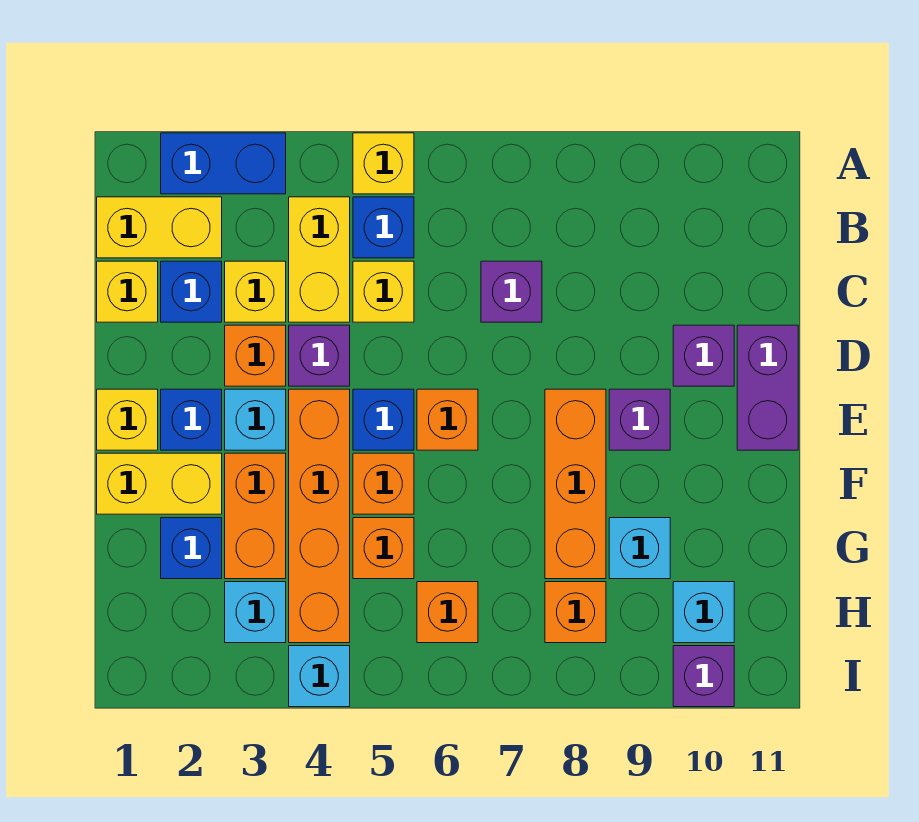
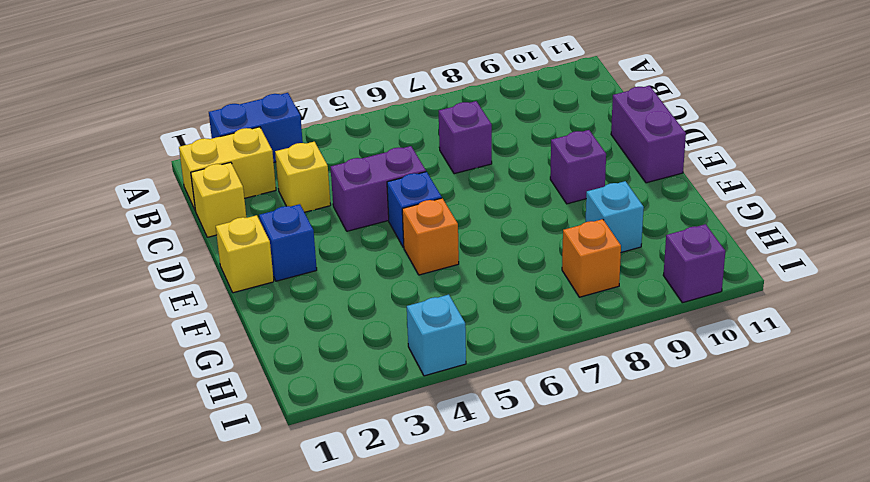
purple brick D4:D5 level 1 -> purple brick D4 level 1
none -> yellow brick A5 level 1
none -> yellow brick B4:C4 level 1
none -> blue brick B5 level 1
none -> blue brick C2 level 1

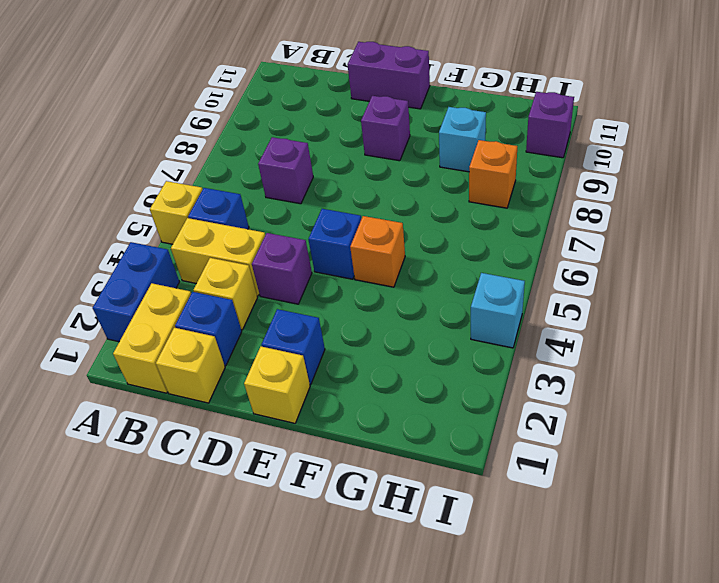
none -> yellow brick C5 level 1
none -> orange brick D3 level 1
none -> purple brick D10 level 1
none -> cyan brick E3 level 1

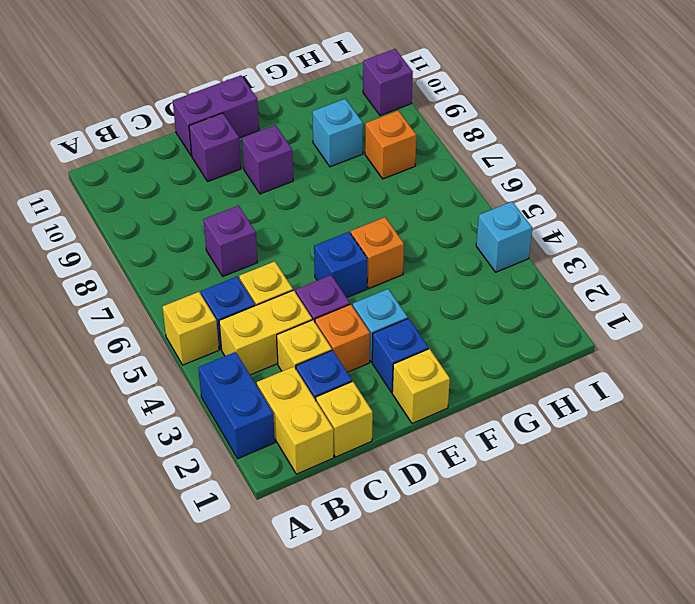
none -> orange brick E4:H4 level 1
none -> orange brick E6 level 1
none -> orange brick E8:G8 level 1
none -> yellow brick F1:F2 level 1

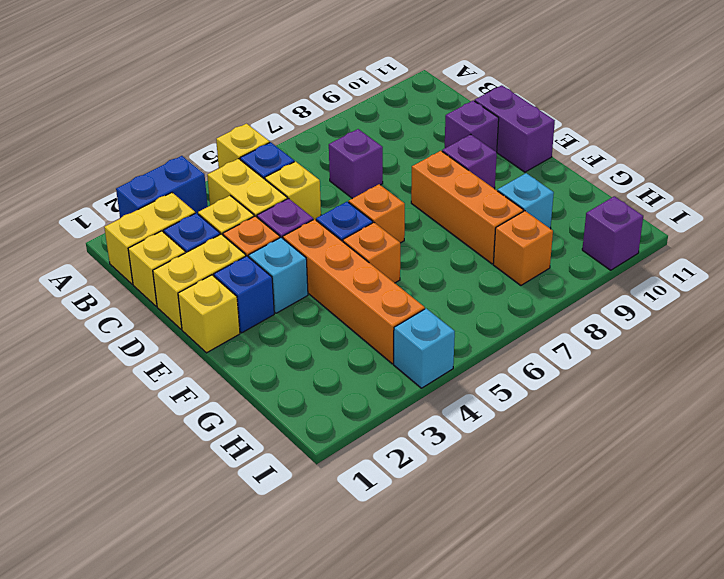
yellow brick D1:D2 level 1 -> yellow brick F1:F2 level 1
none -> orange brick F3:G3 level 1
none -> blue brick G2 level 1
none -> orange brick G5 level 1
none -> cyan brick H3 level 1

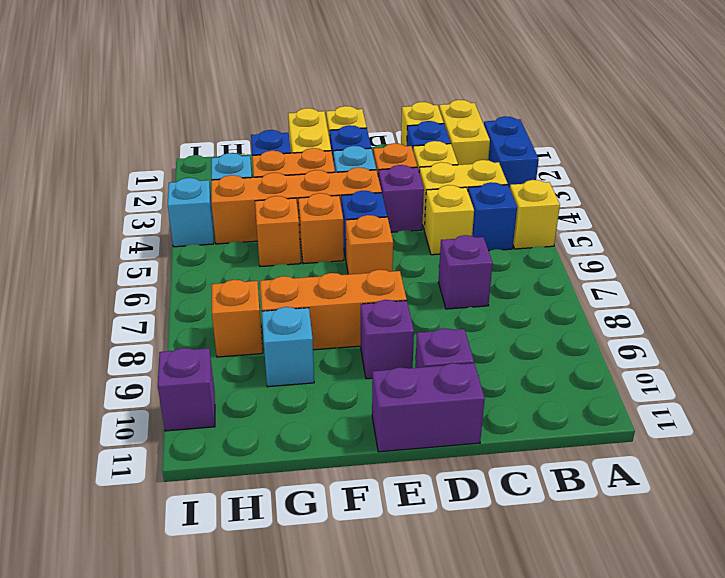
none -> orange brick H6 level 1
none -> cyan brick H10 level 1

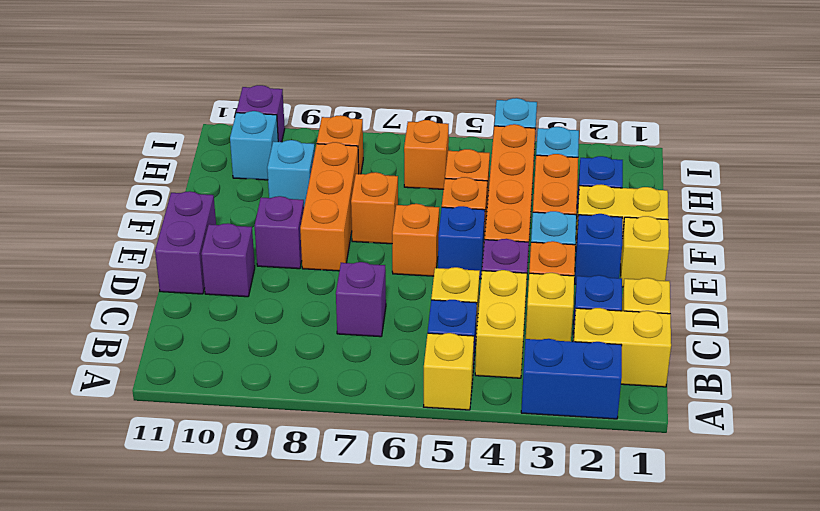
orange brick F7 level 1 -> none

